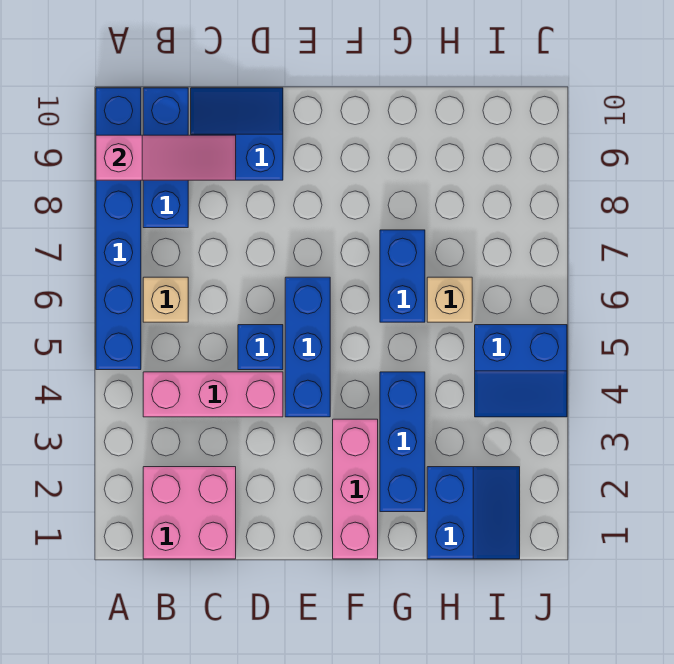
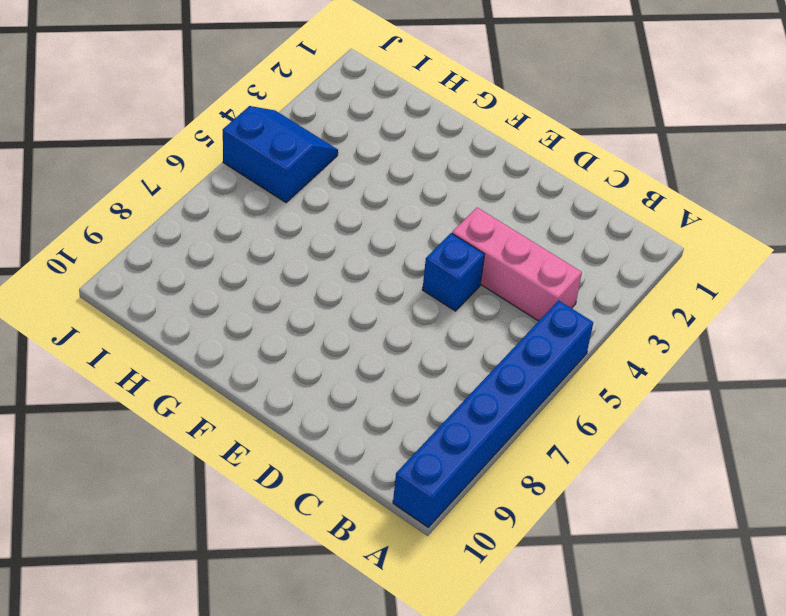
none -> pink brick B1:C2 level 1
none -> tan brick B6 level 1
none -> blue brick B8:B10 level 1

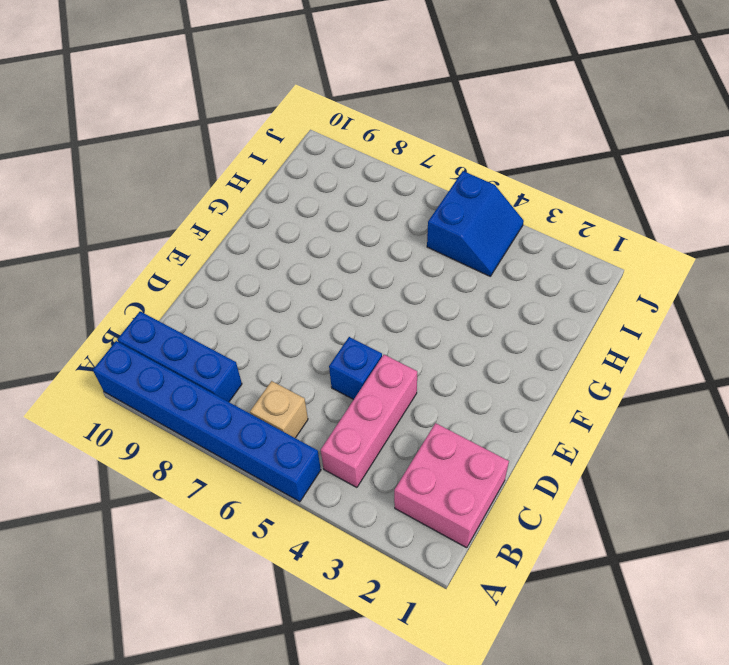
none -> blue slope C9:D10 level 1 top 9
none -> blue brick E4:E6 level 1
none -> pink brick F1:F3 level 1

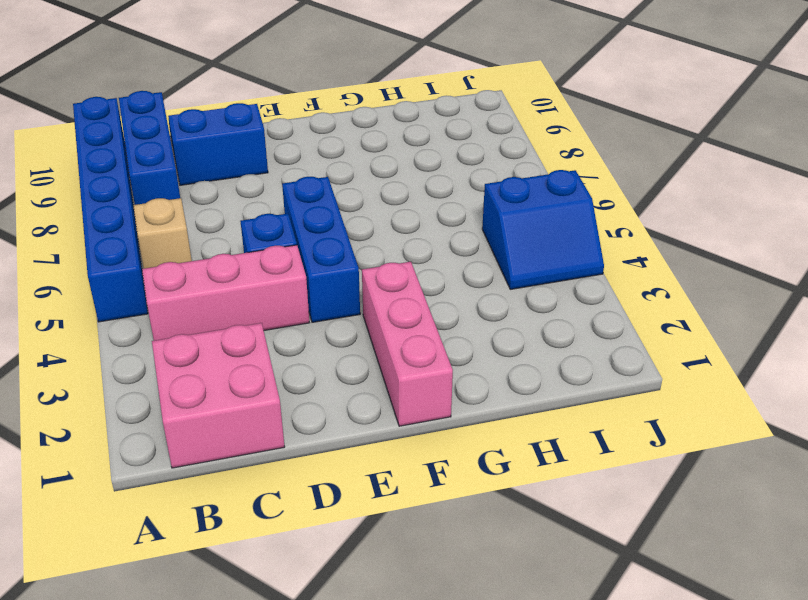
none -> blue brick G2:G4 level 1
none -> blue brick G6:G7 level 1
none -> blue slope H1:I2 level 1 top H

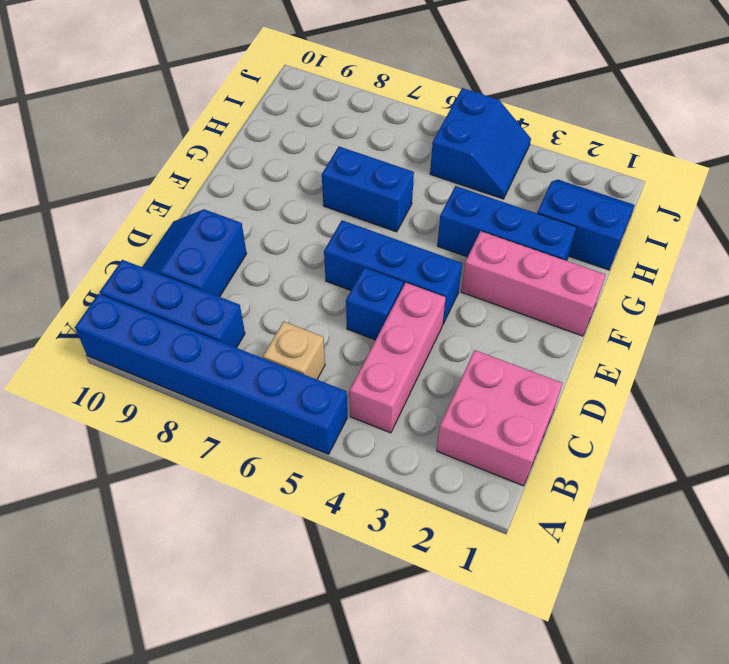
none -> tan brick H6 level 1
none -> pink slope A9:C9 level 2 top A

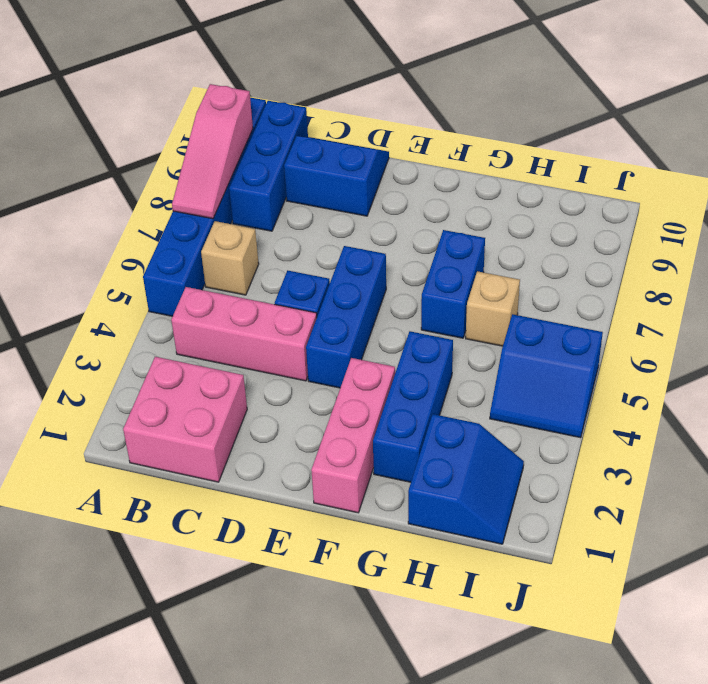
pink slope A7:A9 level 2 top 9 -> pink slope A9:C9 level 2 top A

